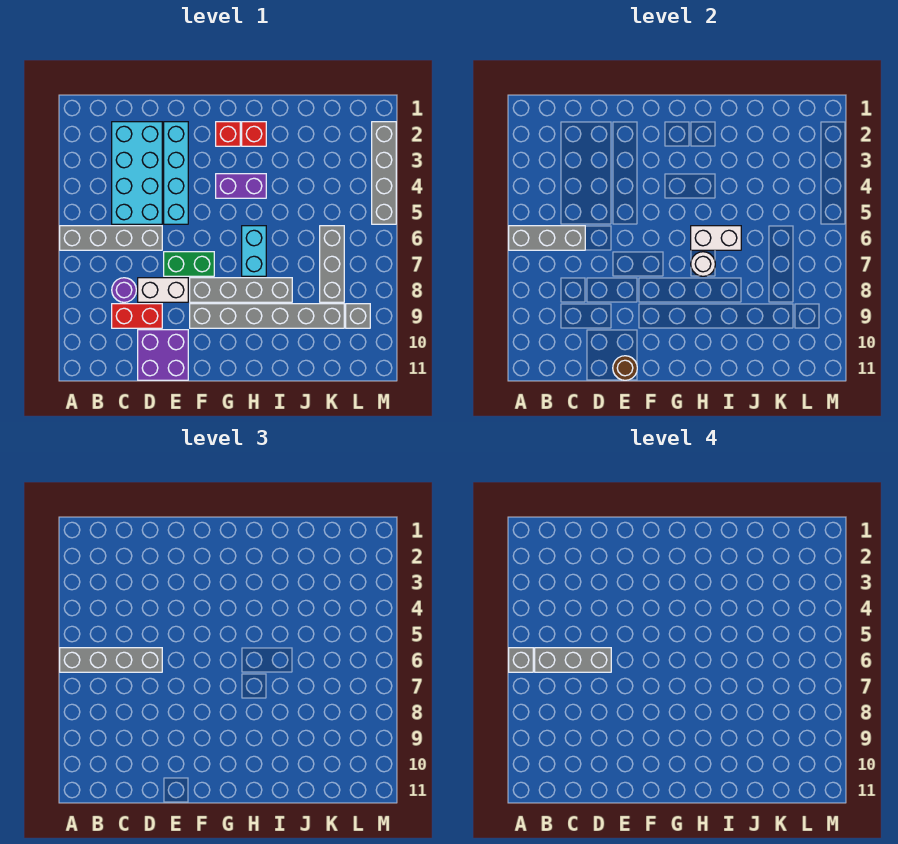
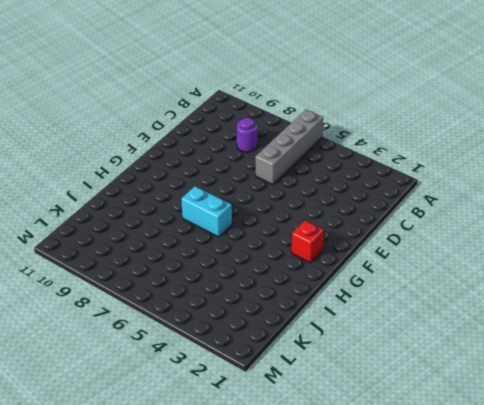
none -> cyan brick C2:D5 level 1
none -> red brick C9:D9 level 1
none -> white brick D8:E8 level 1

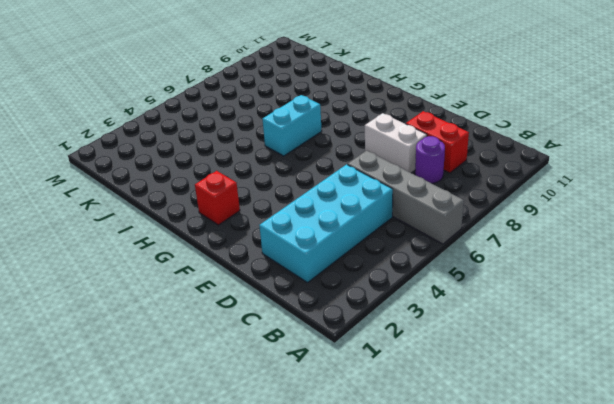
none -> purple brick D10:E11 level 1
none -> cyan brick E2:E5 level 1
none -> green brick E7:F7 level 1

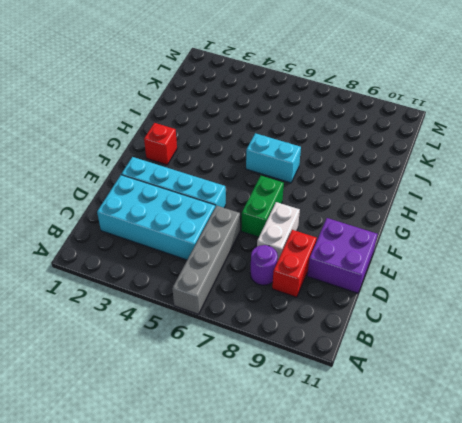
none -> grey brick F8:I8 level 1
none -> grey brick F9:K9 level 1
none -> purple brick G4:H4 level 1

